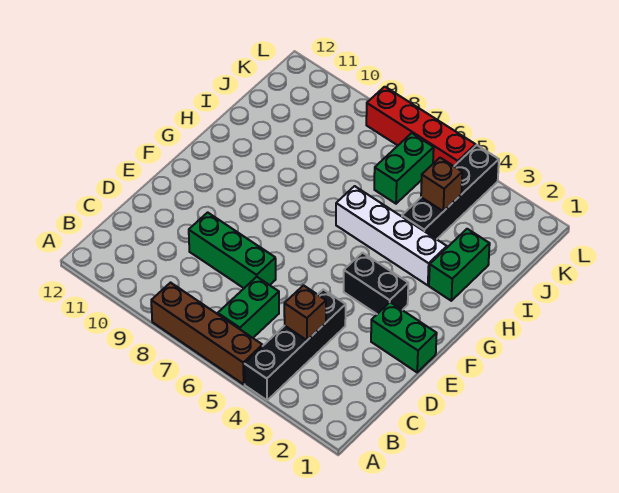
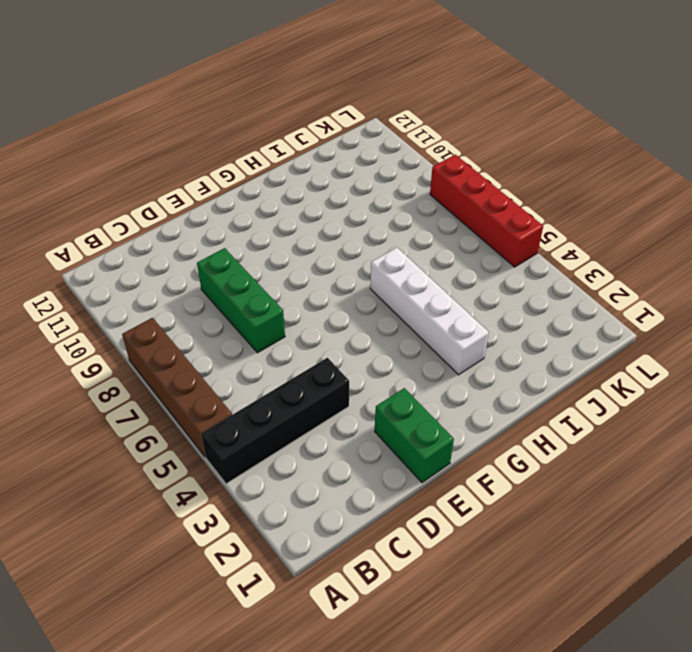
none -> green brick B6:C6 level 1
none -> black brick F3:F4 level 1
none -> green brick H2:I2 level 1

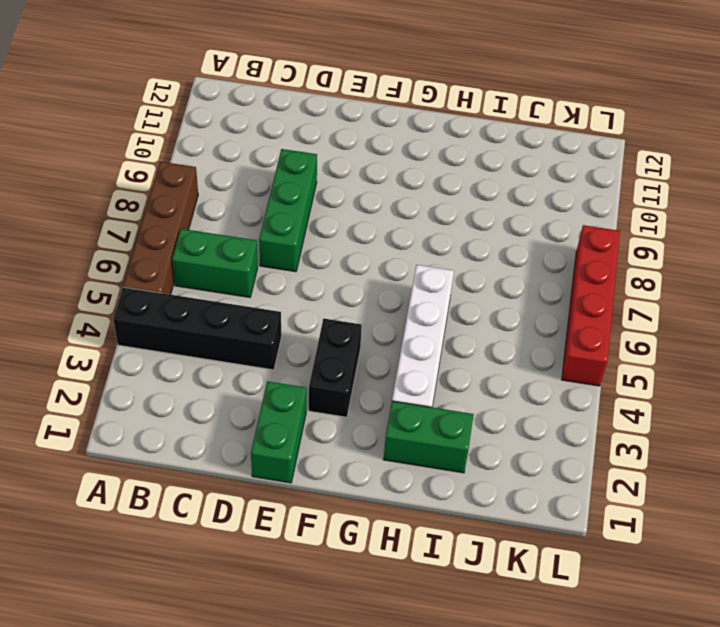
none -> black brick I4:L4 level 1
none -> green brick J6:K6 level 1
none -> brown brick C4 level 2

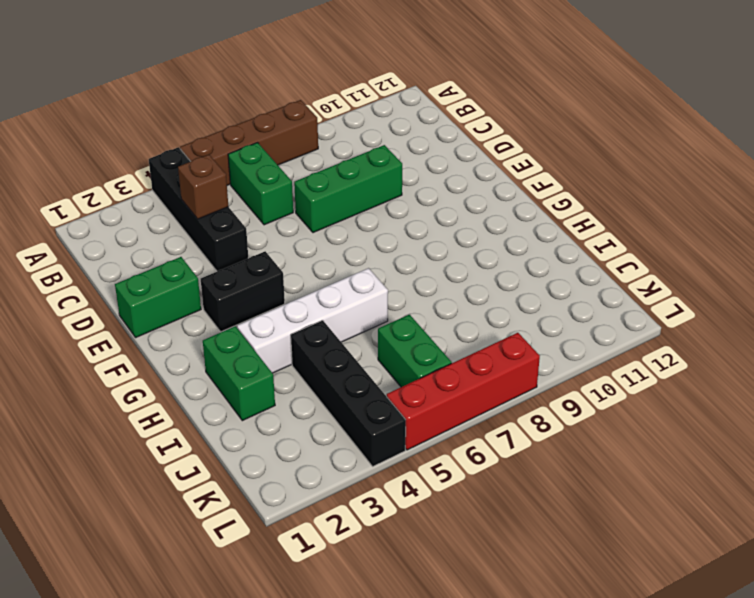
none -> brown brick J4 level 2

